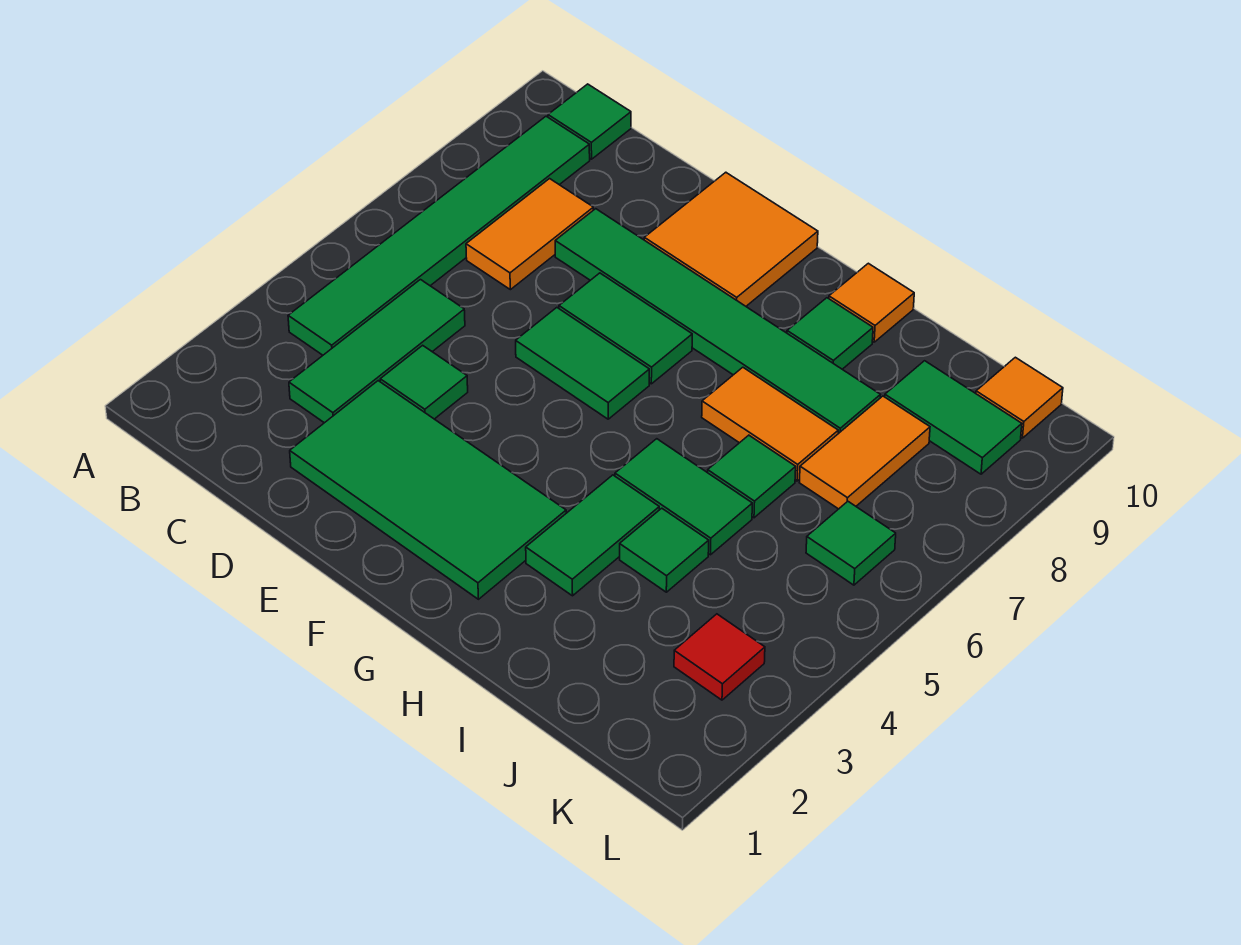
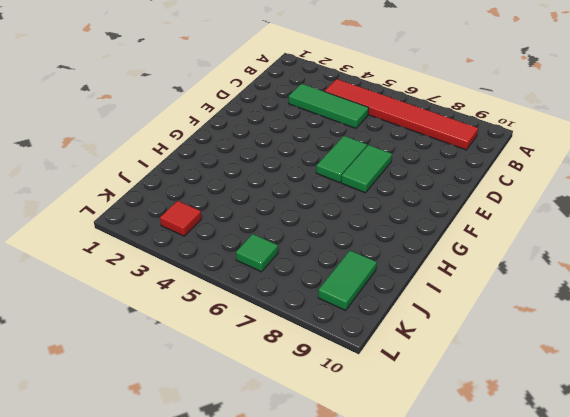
red tile B4:B9 level 1 -> green tile B4:B9 level 1
none -> green tile B10 level 1
none -> orange tile C7:C8 level 1
none -> green tile D2:G3 level 1

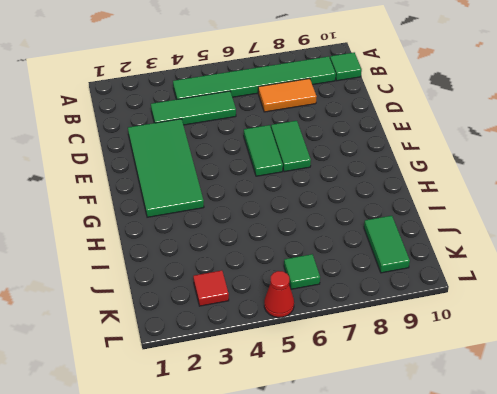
red cone L5 level 1 -> none
none -> green tile D4 level 1
none -> green tile D8:I8 level 1
none -> orange tile E9:F10 level 1

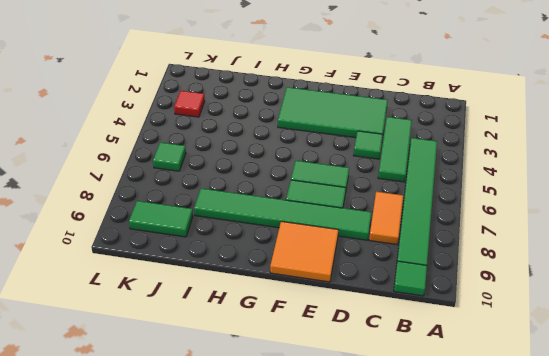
none -> green tile H3:H4 level 1
none -> green tile H5:I5 level 1
none -> orange tile H7:I7 level 1

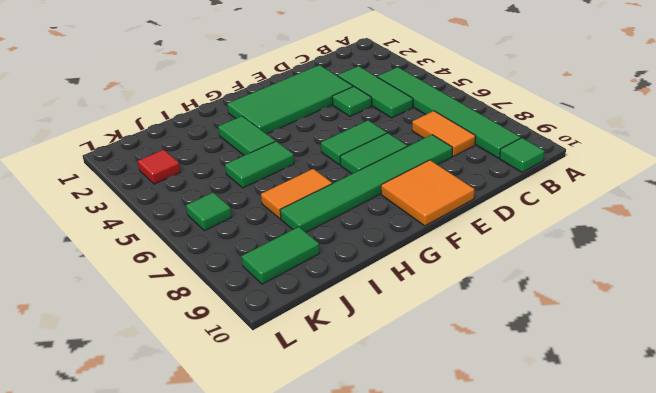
none -> green tile H9 level 1
none -> orange tile H10 level 1
none -> green tile I4 level 1

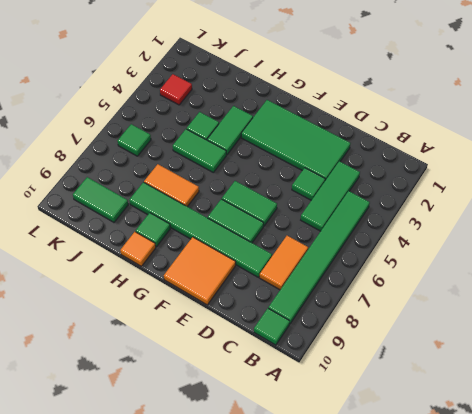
none -> green tile I6 level 1
none -> orange tile J7:J8 level 1
none -> orange tile K10 level 1

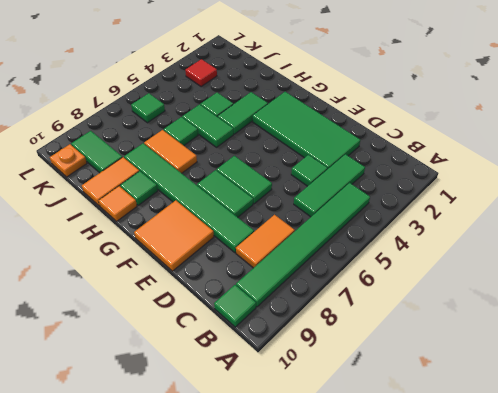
orange tile I9:I10 level 1 -> orange tile J7:J8 level 1
orange plate K10 level 1 -> orange tile K10 level 1

